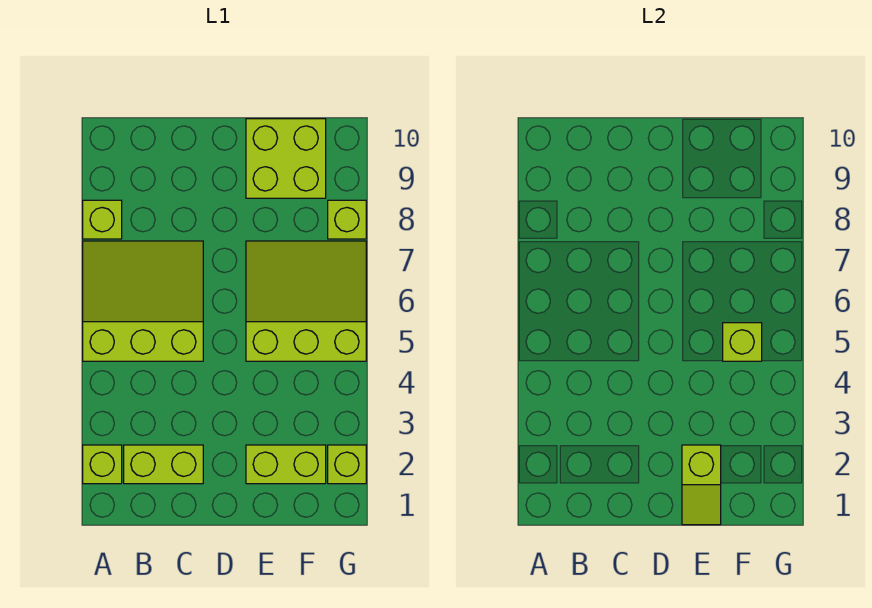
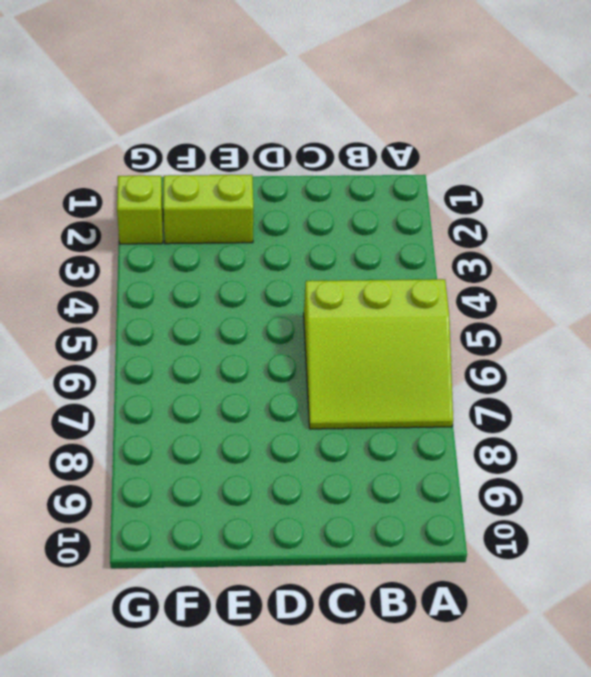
none -> lime brick A2 level 1
none -> lime brick A8 level 1

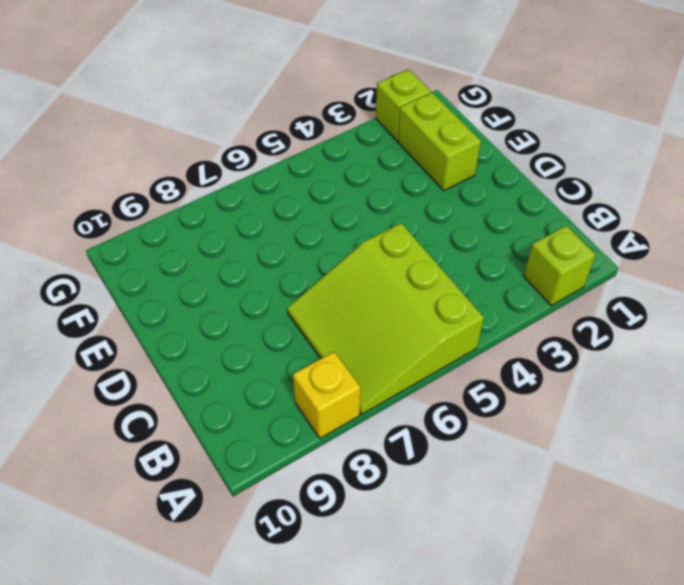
yellow brick A8 level 1 -> lime brick A8 level 1
none -> lime brick B2:C2 level 1
none -> lime slope E5:G7 level 1 top 5

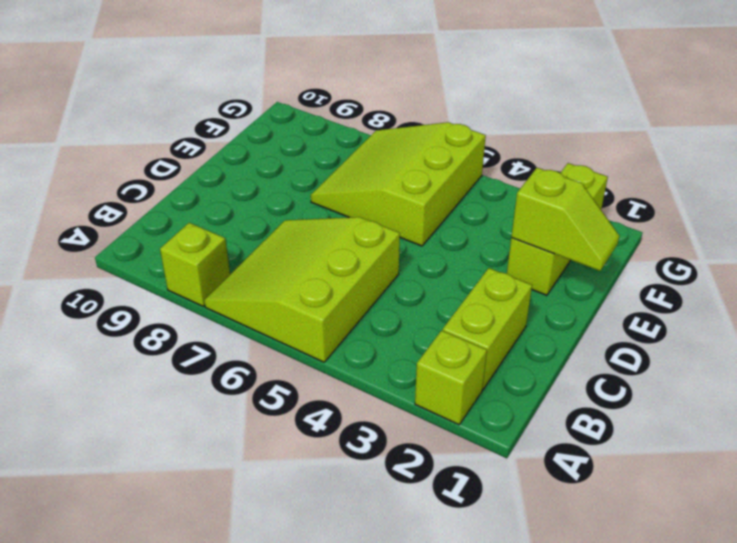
none -> lime brick E9:F10 level 1
none -> lime brick G8 level 1

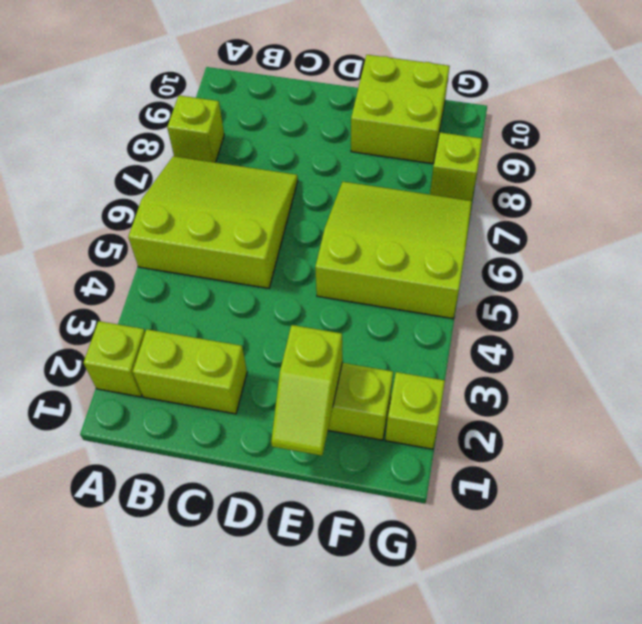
none -> lime brick F5 level 2

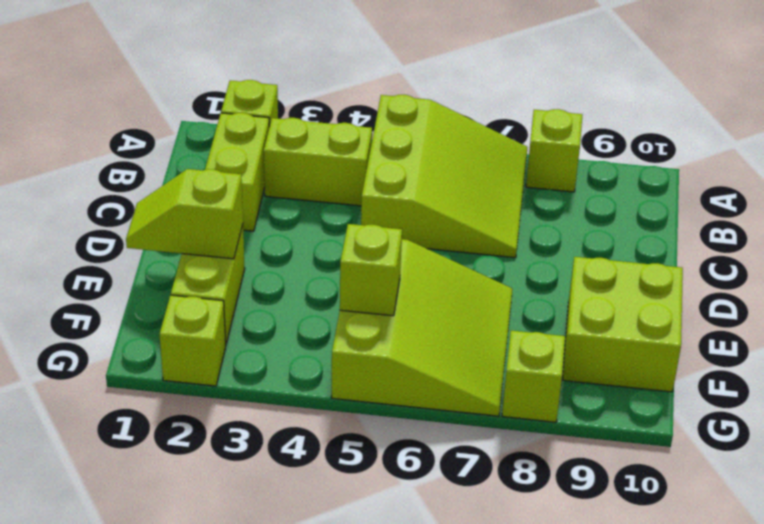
lime brick B3:B4 level 1 -> none

